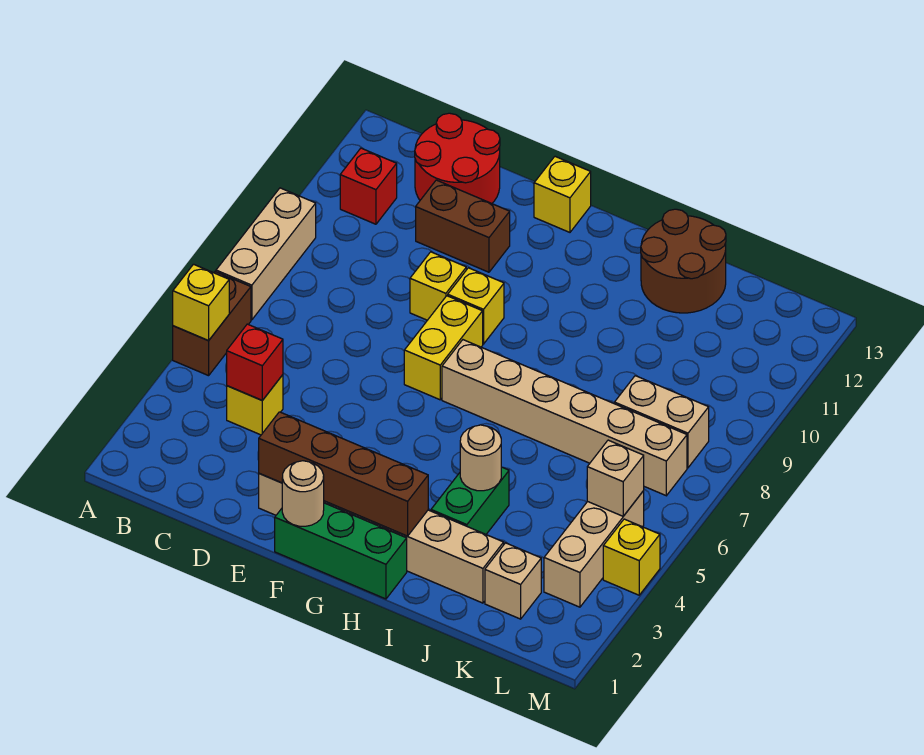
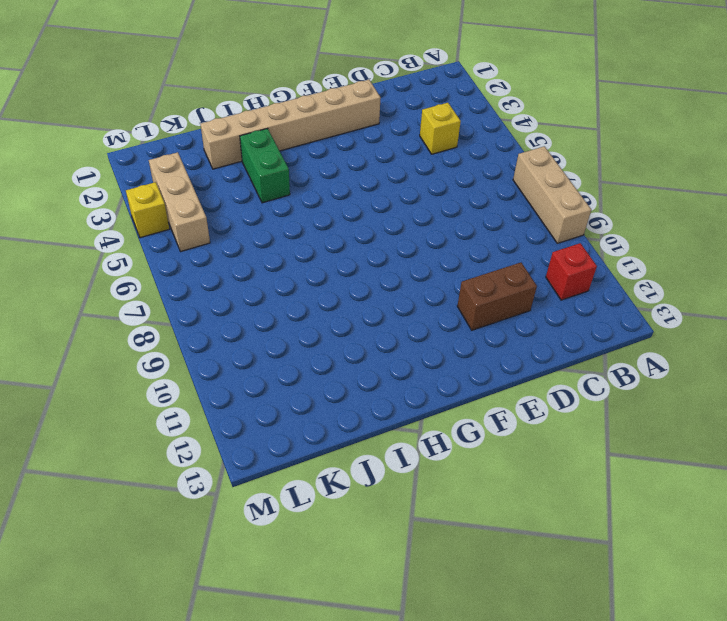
none -> brown brick A5:A6 level 1
none -> red round brick C12:D13 level 1
none -> yellow brick E9 level 1

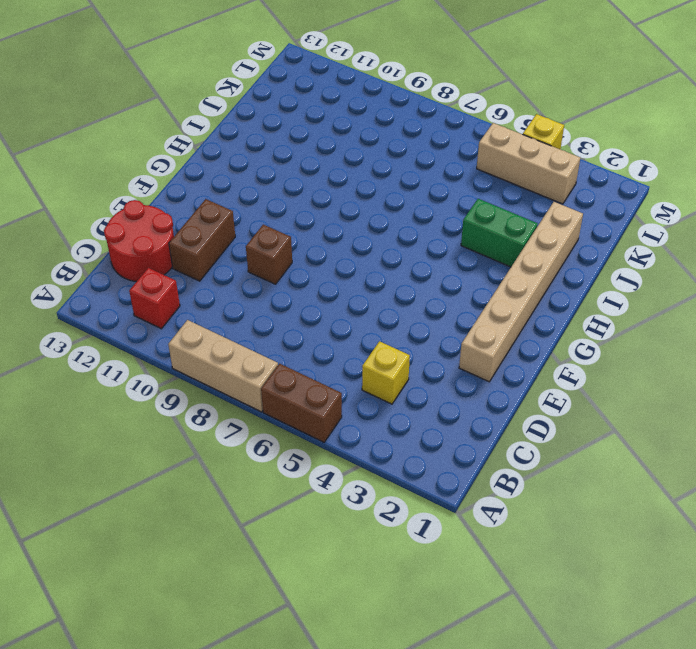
brown brick E9 level 1 -> yellow brick E9 level 1
none -> green brick F1:H1 level 1
none -> yellow brick F7:F8 level 1
none -> yellow brick F9 level 1

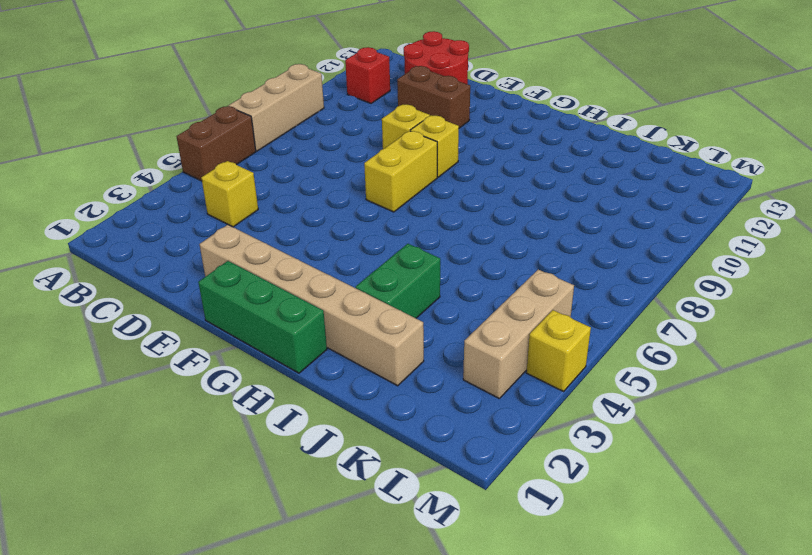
none -> yellow brick F13 level 1
none -> tan brick G7:L7 level 1
none -> brown round brick I12:J13 level 1

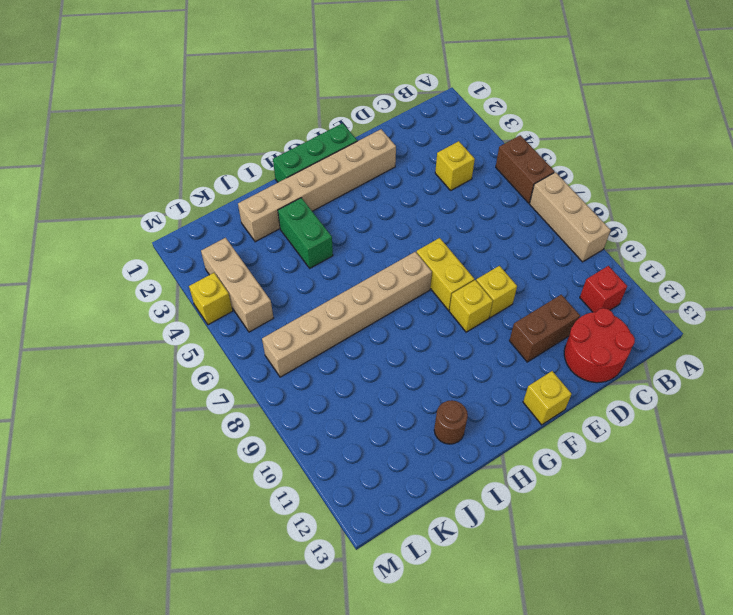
brown round brick I12 level 1 -> brown round brick I12:J13 level 1
none -> tan brick K2 level 1
none -> tan brick K8:L8 level 1
none -> yellow brick A5 level 2

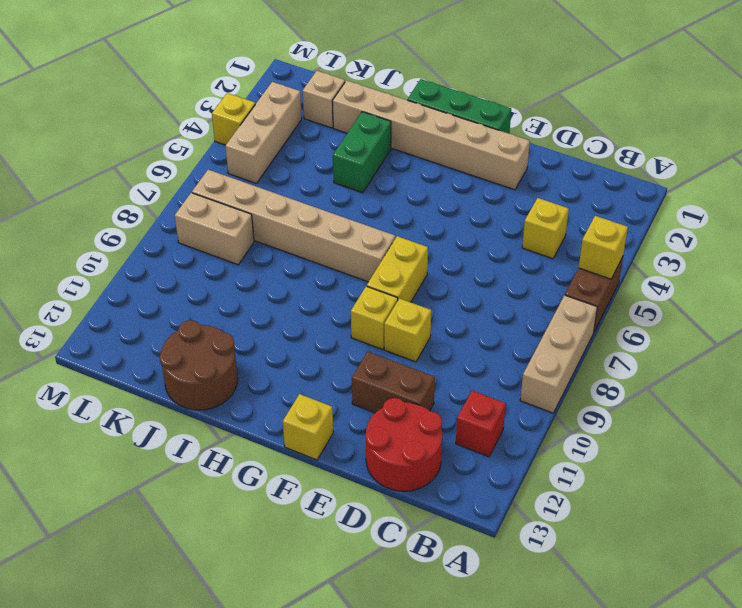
none -> red brick C4 level 2
none -> brown brick E2:H2 level 2
none -> tan round brick F1 level 2

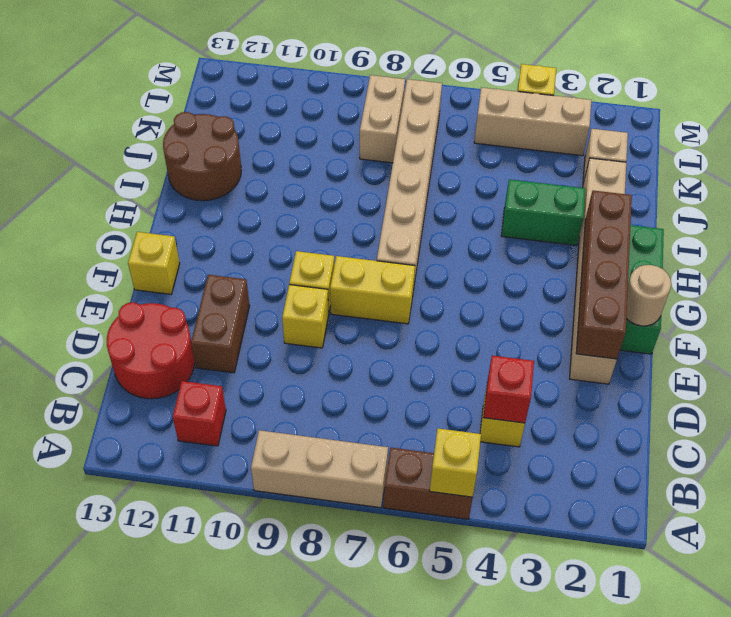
none -> tan round brick I4 level 2
none -> tan brick L5 level 2

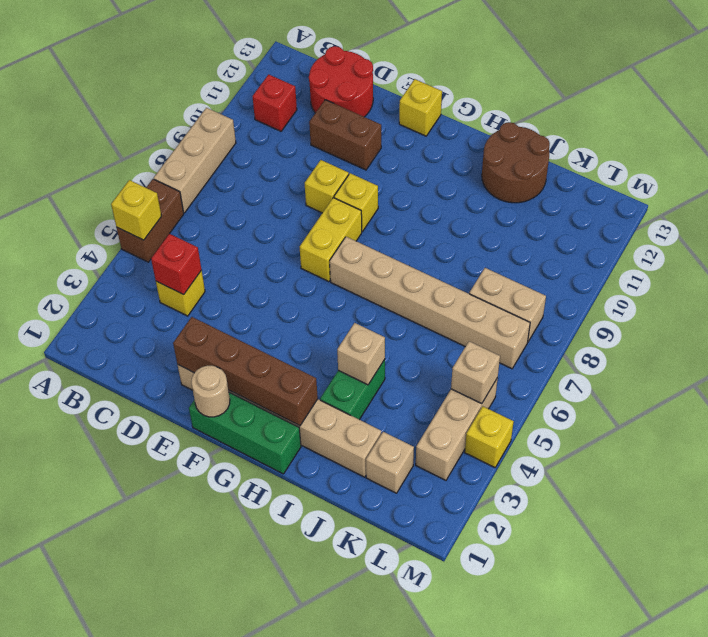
tan brick I4 level 2 -> tan round brick I4 level 2

